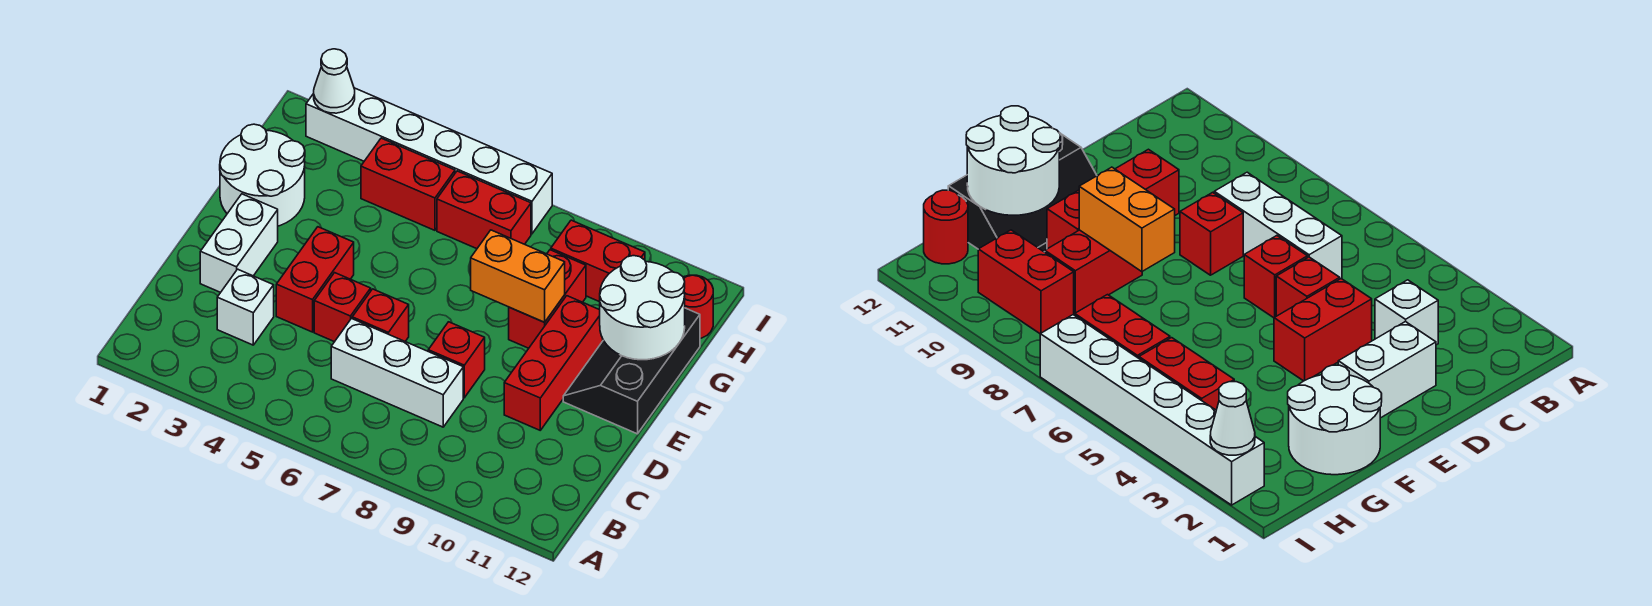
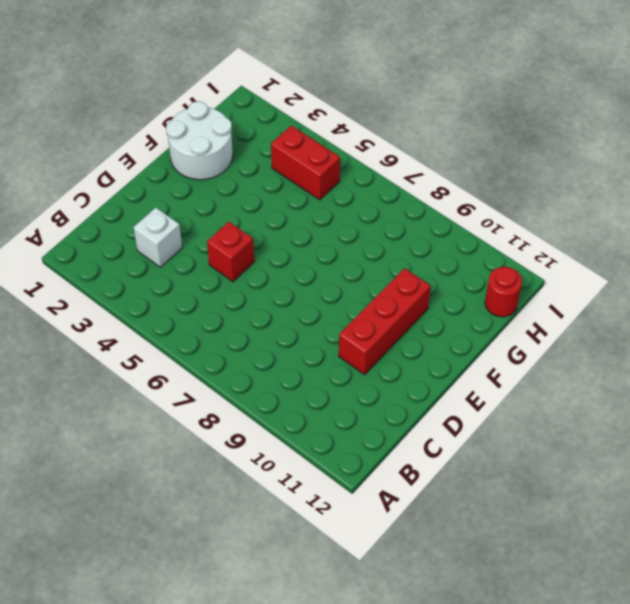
none -> white brick C6:C8 level 1
none -> white brick D2:E2 level 1
none -> red brick D4:E4 level 1

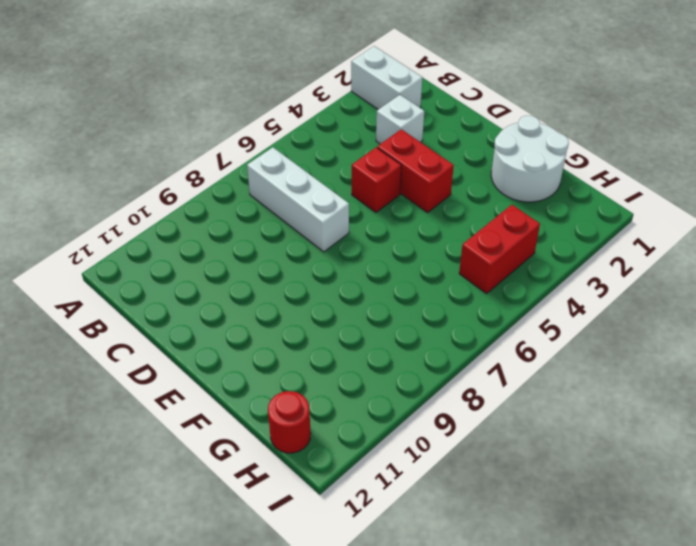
white brick A2:B2 level 1 -> white brick D2:E2 level 1
white brick B7:D7 level 1 -> white brick C6:C8 level 1
none -> red brick D6 level 1
none -> red brick D8 level 1
none -> red brick D10:F10 level 1

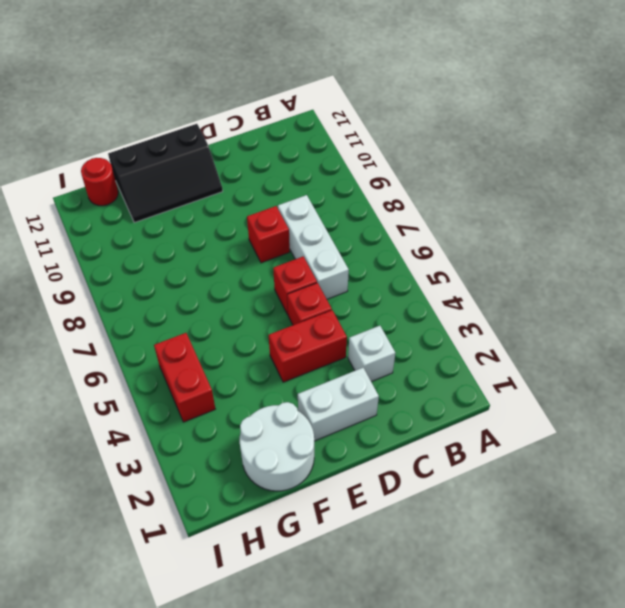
none -> red brick D10:F10 level 1
none -> red brick F9:G9 level 1
none -> red brick H6:H7 level 1

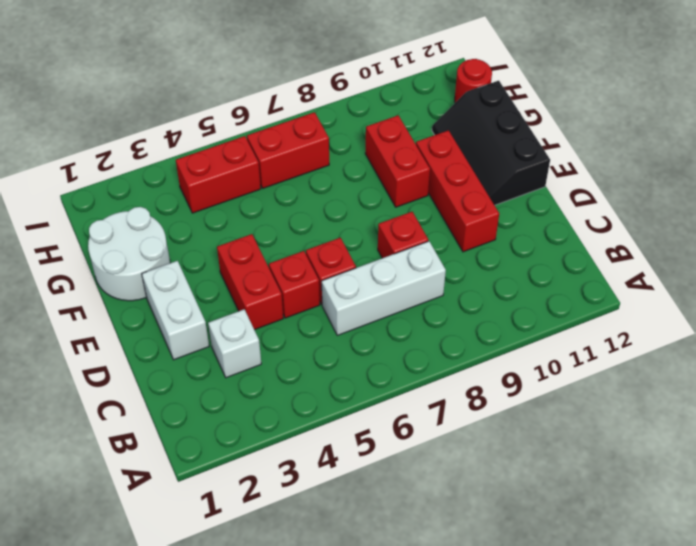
none -> red brick H9:H10 level 1
none -> white brick I2:I7 level 1
none -> orange brick F8:F9 level 2

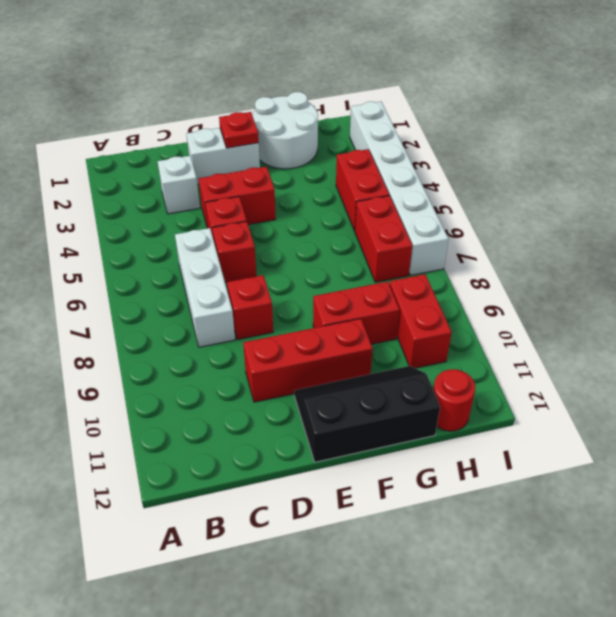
red plate E2 level 2 -> none
none -> orange brick F8:F9 level 2
none -> white round brick F11:G12 level 2
none -> white cone I2 level 2

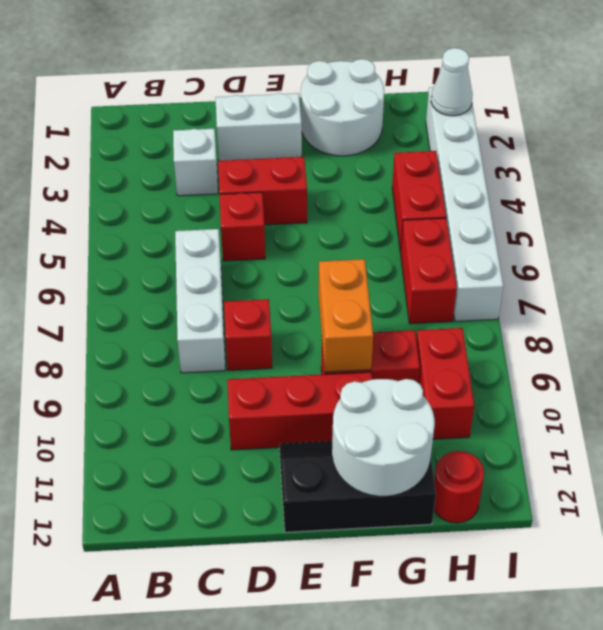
none -> red brick D6 level 1

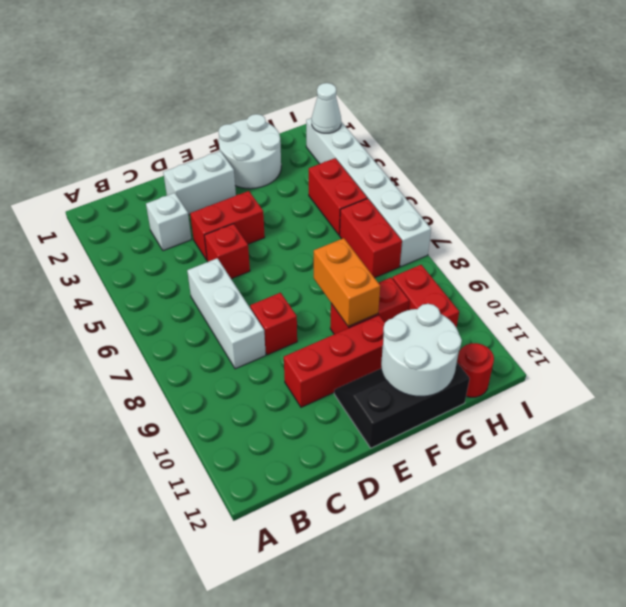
none -> red brick D6 level 1

